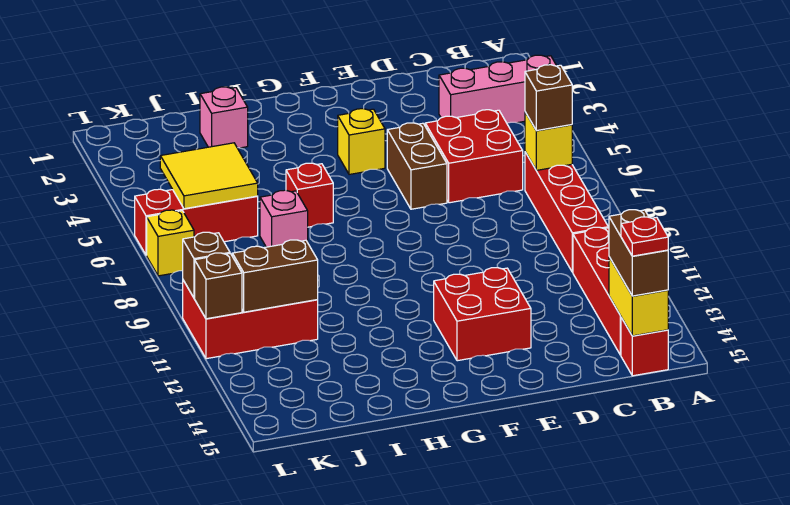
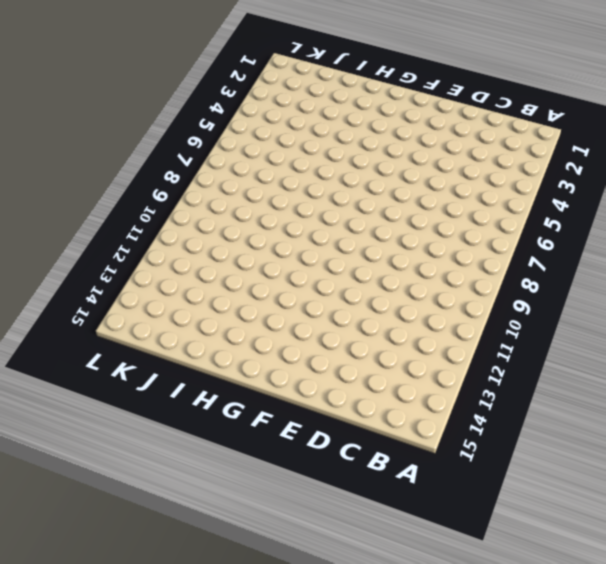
none -> pink brick A3:C3 level 1
none -> red brick B7:B10 level 1
none -> red brick B11:B14 level 1

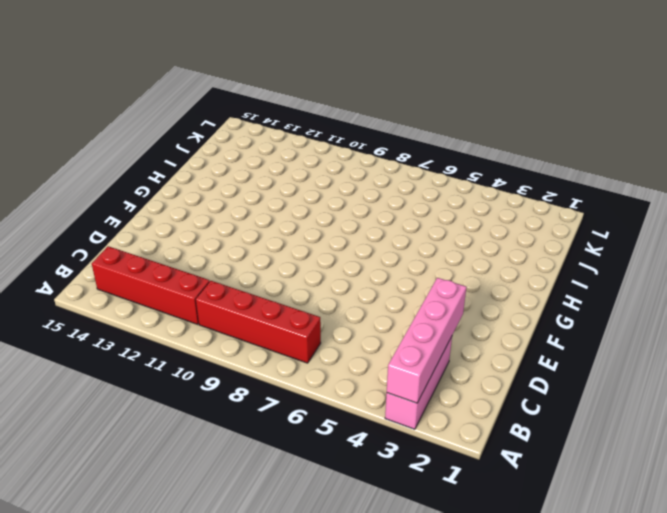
pink brick A3:D3 level 2 -> none
none -> red brick B15 level 1
none -> red brick C5:D6 level 1
none -> brown brick E5:E6 level 1

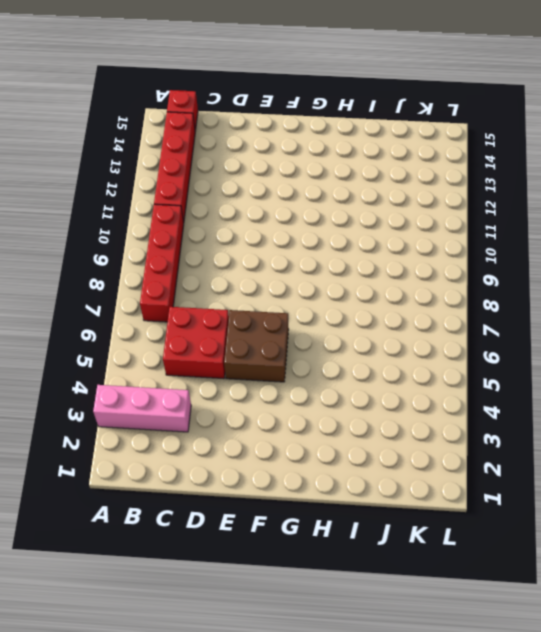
brown brick E5:F6 level 1 -> brown brick E5:E6 level 1
none -> red brick E12:F13 level 1
none -> yellow brick F4 level 1
none -> red brick H6 level 1

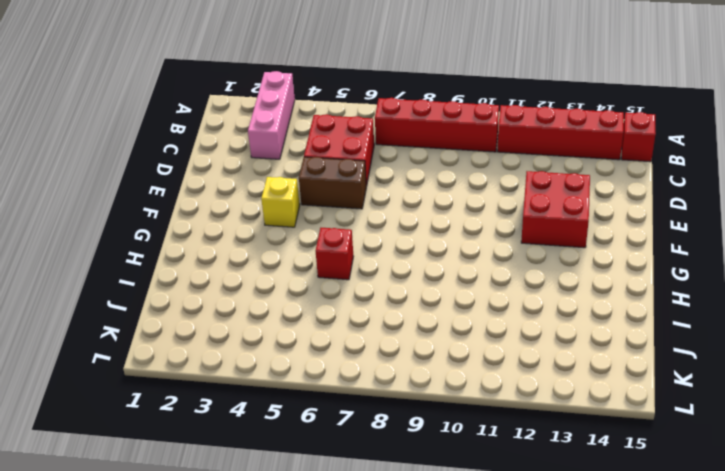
none -> pink brick I2 level 1
none -> pink brick I7 level 1
none -> red brick J6:L6 level 1

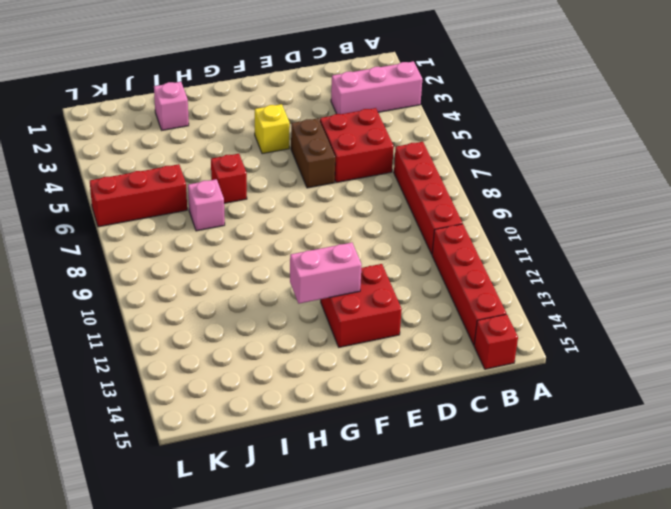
pink brick F12:G12 level 2 -> none
none -> red brick J10:L11 level 1
none -> yellow brick L7 level 1
none -> yellow brick B7 level 2

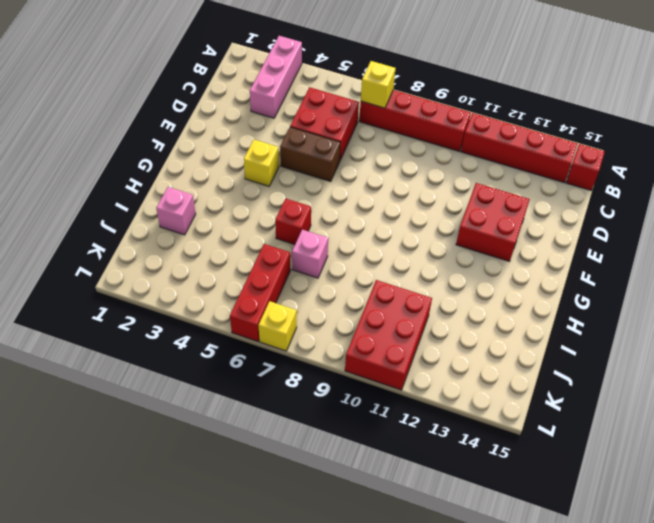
none -> yellow brick B14:B15 level 2
none -> yellow tile J5:K6 level 2
none -> brown brick J11:K11 level 2

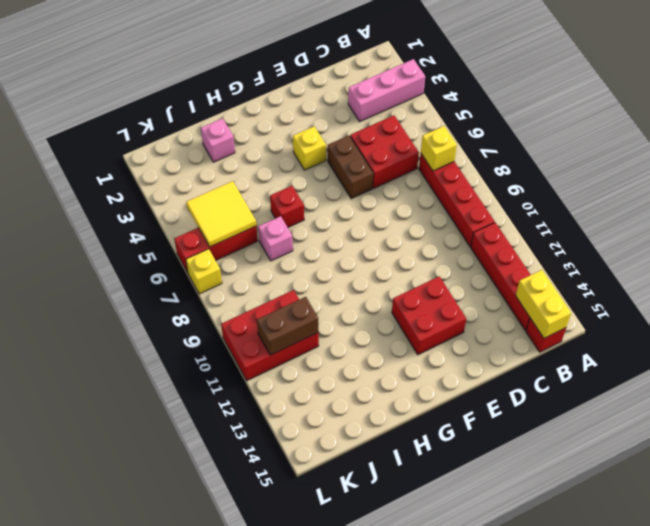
none -> brown brick L10 level 2
none -> brown brick L11 level 2
none -> brown brick B7 level 3

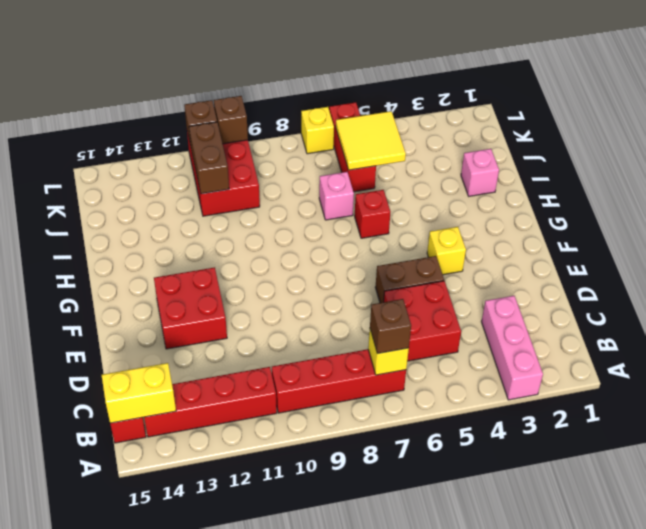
none -> brown brick B14:B15 level 3
none -> red plate B15 level 4

